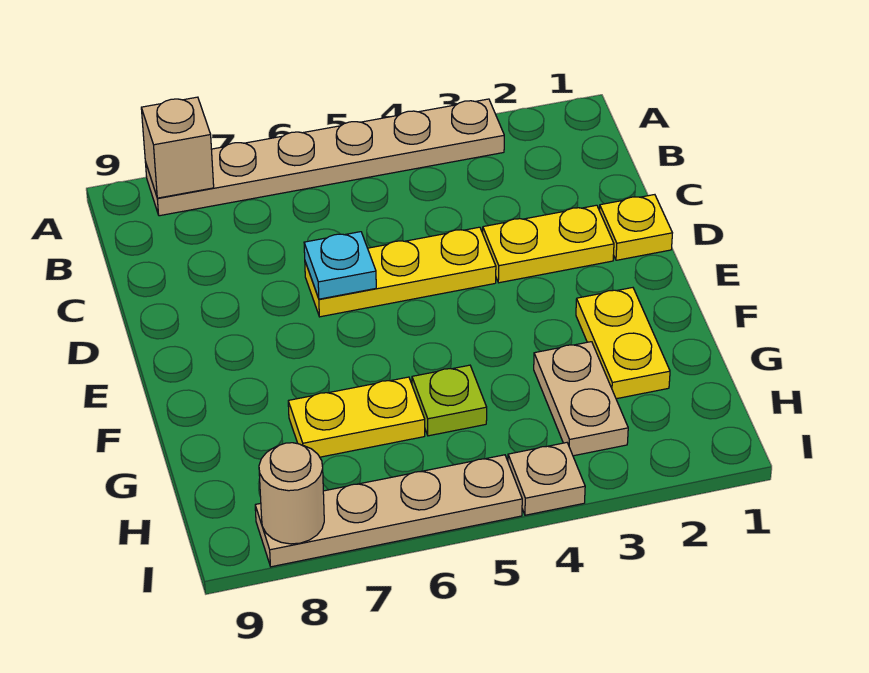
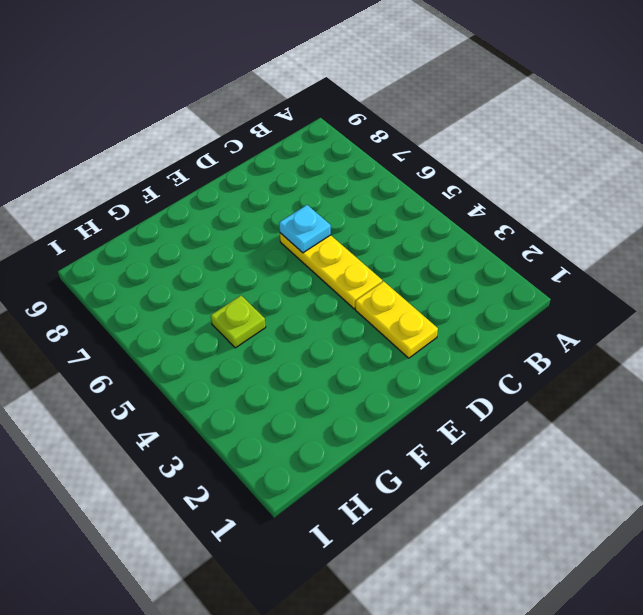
none -> tan plate A3:A8 level 1
none -> yellow plate D1 level 1
none -> yellow plate F2:G2 level 1

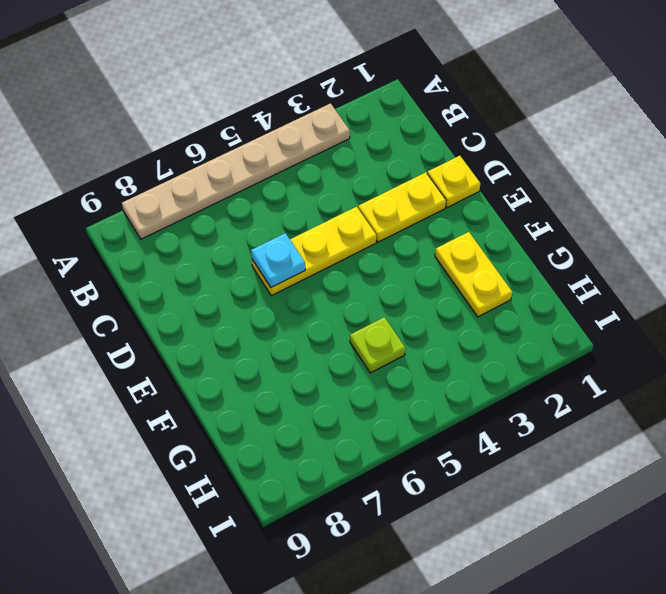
none -> tan plate G3:H3 level 1
none -> yellow plate G6:G7 level 1
none -> tan plate I4 level 1

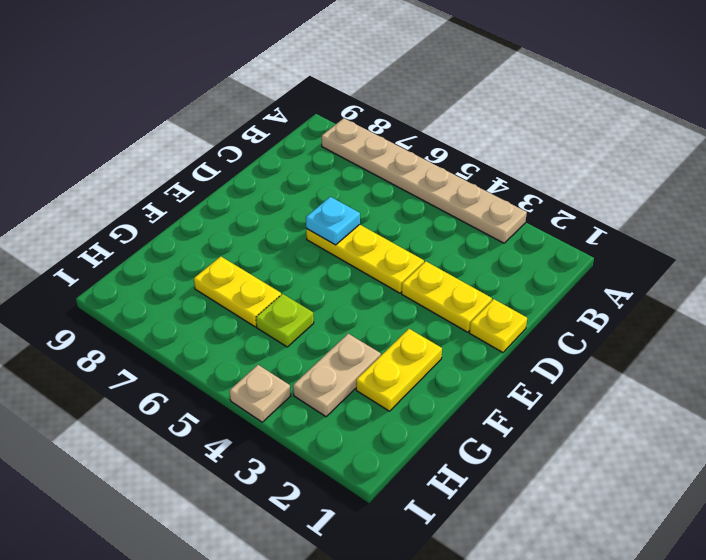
none -> tan plate I5:I8 level 1
none -> tan brick A8 level 2
none -> tan round brick I8 level 2

